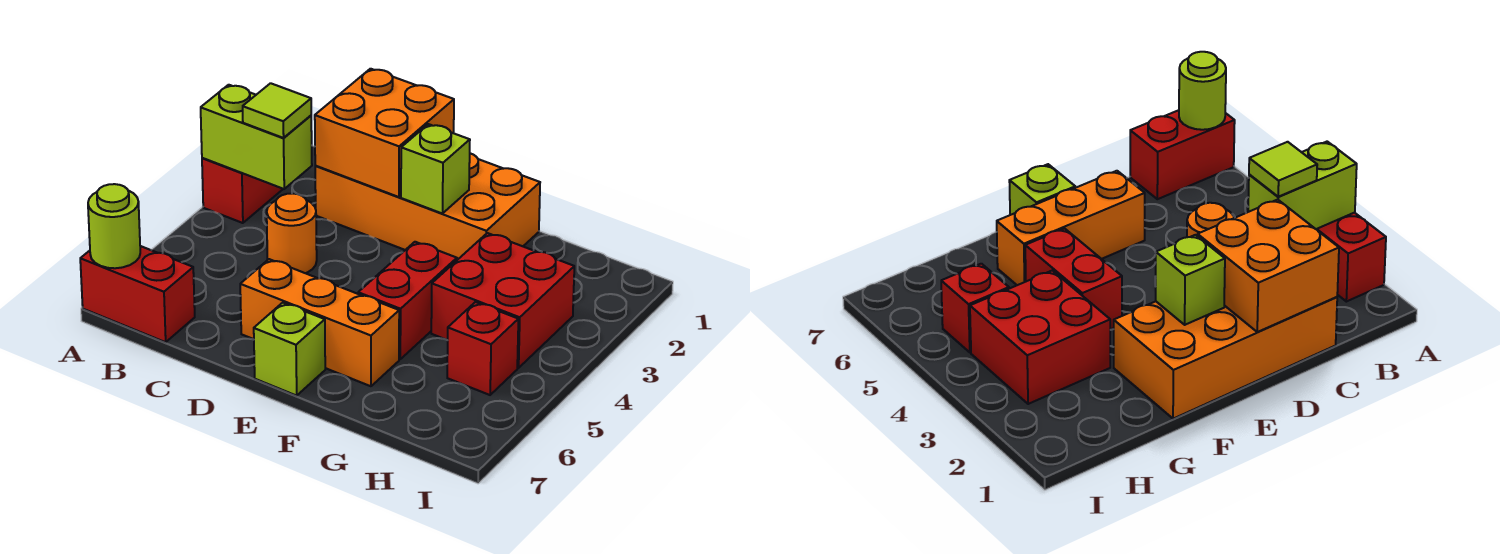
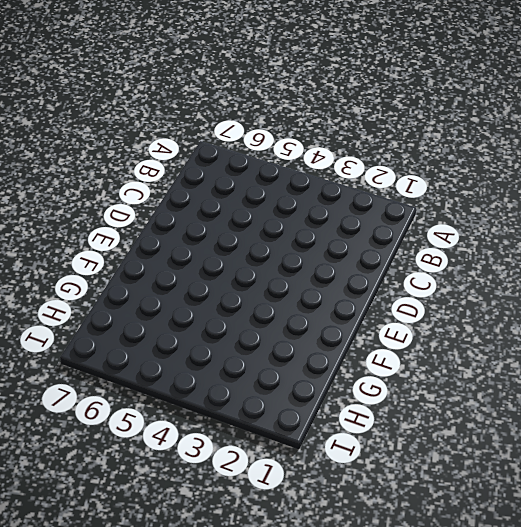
none -> red brick A2:A3 level 1
none -> red brick A7:B7 level 1
none -> orange brick C1:F2 level 1

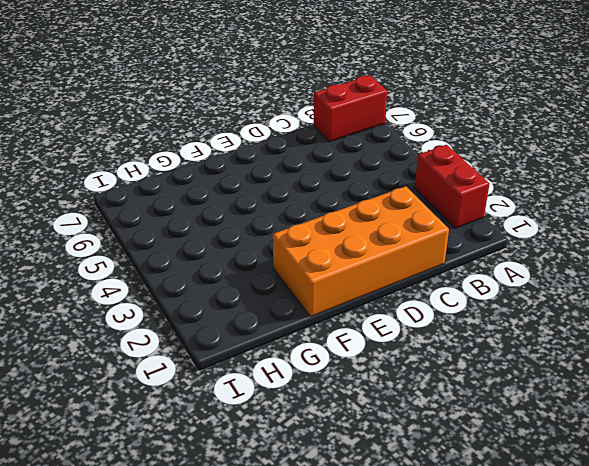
none -> orange round brick C4 level 1
none -> orange brick D6:F6 level 1
none -> lime brick E7 level 1

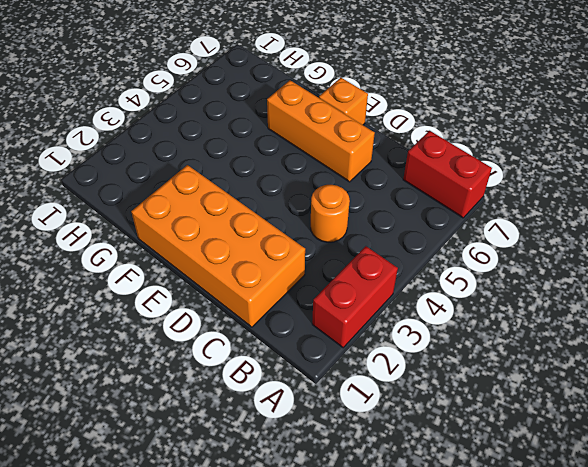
orange brick E7 level 1 -> lime brick E7 level 1
none -> red brick F4:F5 level 1
none -> red brick G3:H4 level 1
none -> red brick H5 level 1

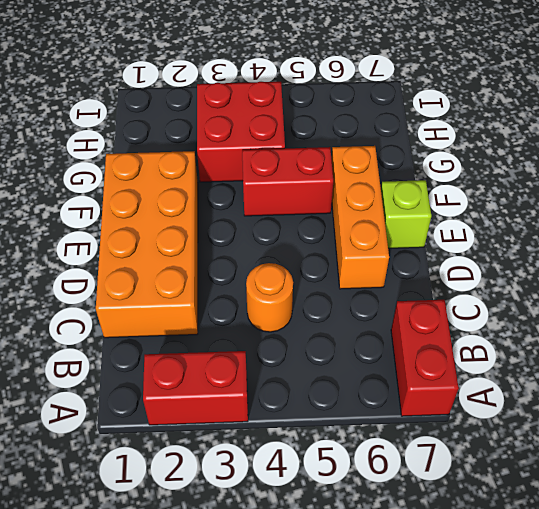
none -> red brick H5 level 1
none -> lime brick A3:B3 level 2
none -> lime round brick A7 level 2

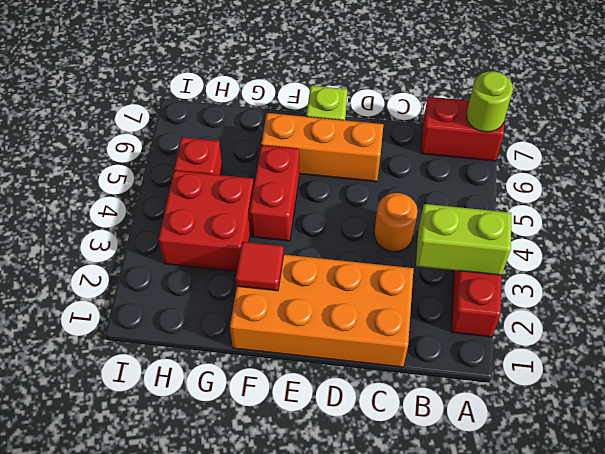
red tile F2 level 2 -> none
none -> orange brick C1:D2 level 2
none -> lime brick E2 level 2
none -> lime tile B3 level 3

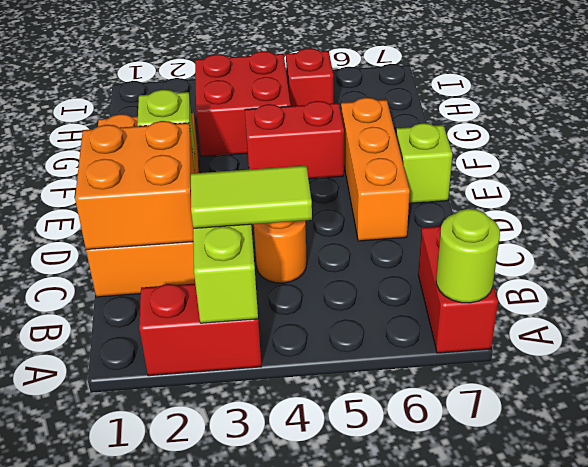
lime tile B3:B4 level 3 -> lime tile B3 level 3

